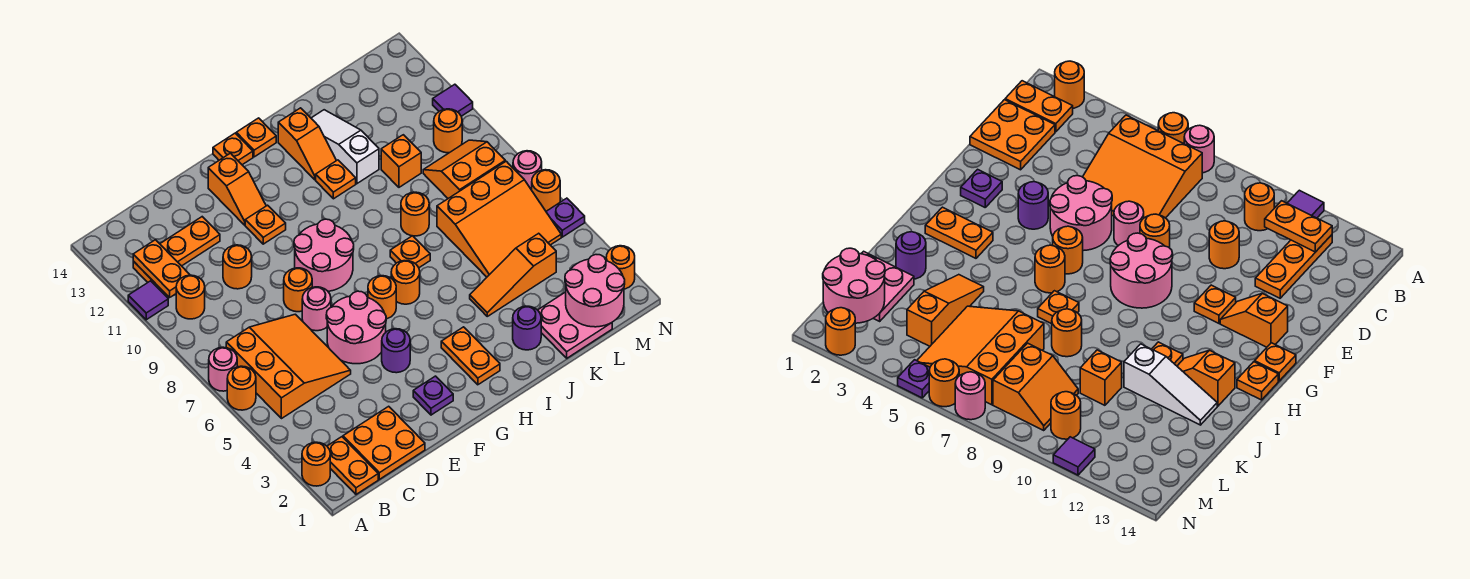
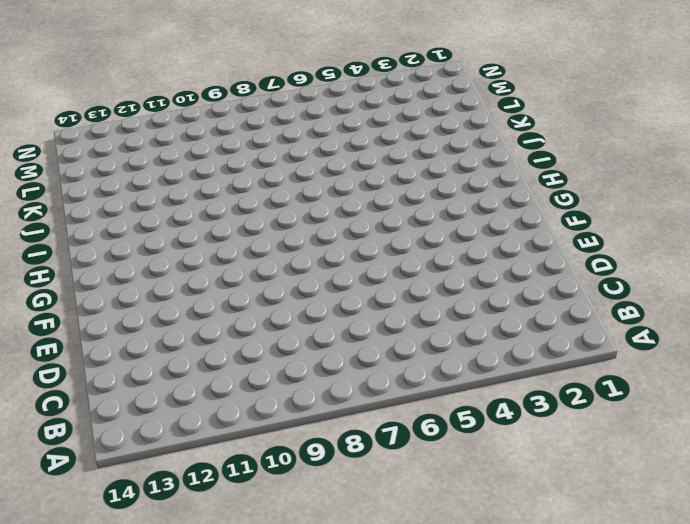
none -> orange round brick A2 level 1
none -> orange round brick A6 level 1
none -> pink round brick A7 level 1
none -> purple tile A11 level 1

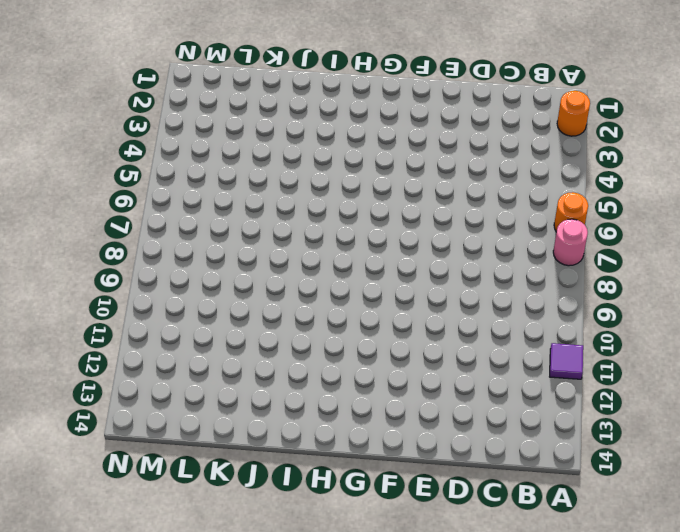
none -> orange plate B1:B2 level 1
none -> orange slope B5:D7 level 1 top B
none -> orange round brick B10 level 1
none -> orange plate B12:D12 level 1

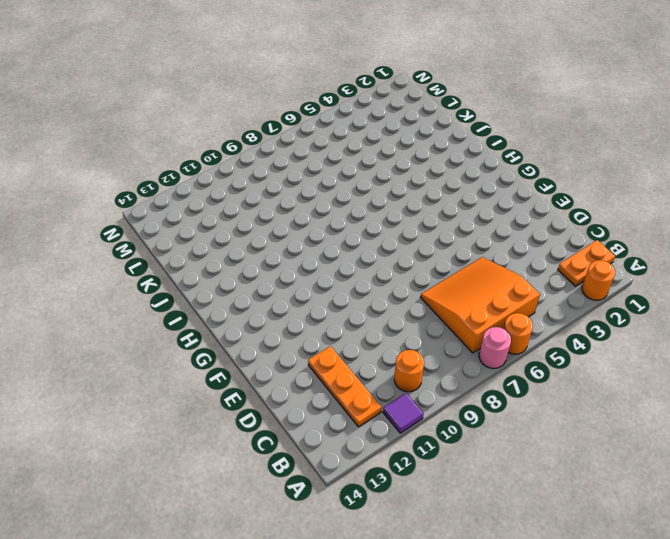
none -> orange plate C1:D2 level 1
none -> orange round brick D10 level 1
none -> pink round brick E5:F6 level 1
none -> pink round brick E7 level 1

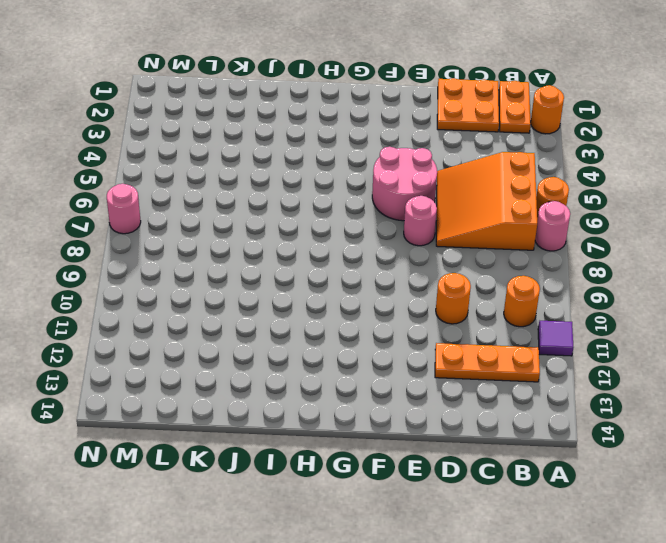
none -> orange round brick E8 level 1
none -> purple plate F2 level 1
none -> purple round brick F4 level 1
none -> pink round brick F8:G9 level 1

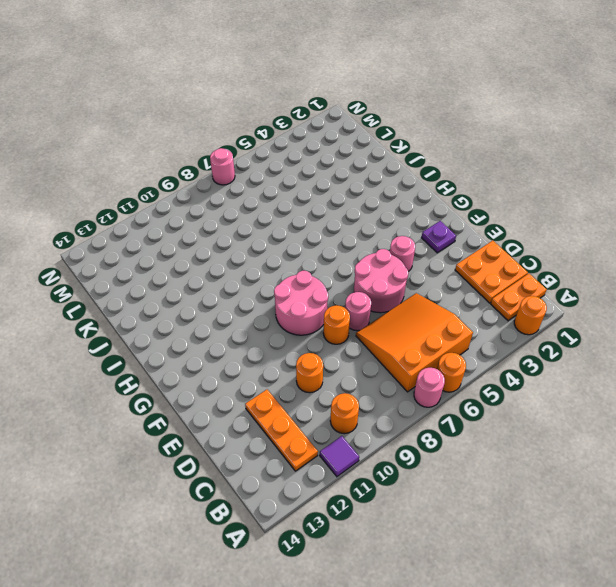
pink round brick F4 level 1 -> purple round brick F4 level 1
none -> orange plate F11 level 1
none -> orange slope F12:F13 level 1 top 13
none -> orange round brick G6 level 1
none -> orange plate G14 level 1

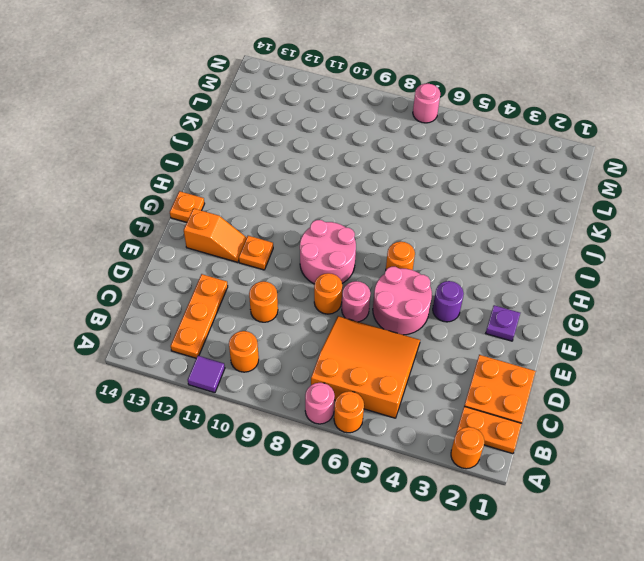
none -> orange plate H2:H3 level 1
none -> orange round brick H6 level 1
none -> orange plate H14 level 1
none -> orange plate I7 level 1

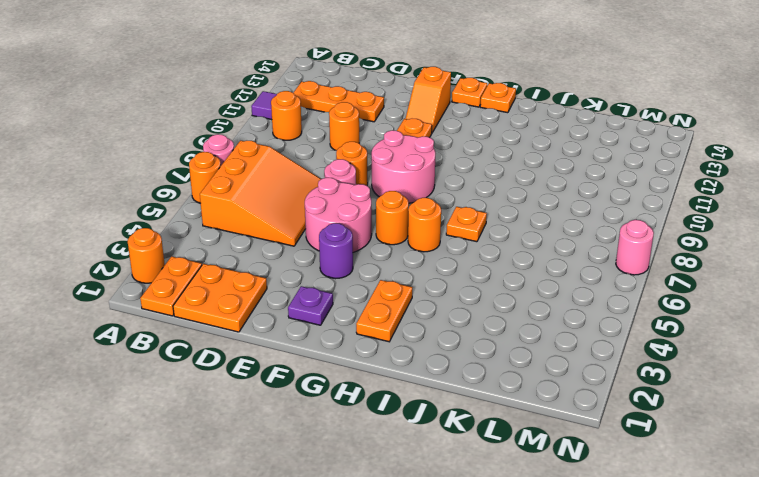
none -> orange plate I11 level 1
none -> orange slope I12:I13 level 1 top 13
none -> purple round brick J2 level 1
none -> orange slope J4:L4 level 1 top L

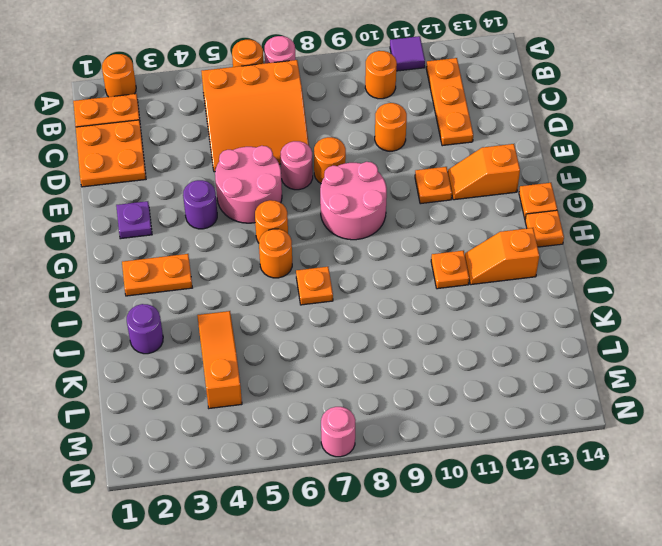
none -> orange round brick J8 level 1
none -> white slope J11:J13 level 1 top 11
none -> pink plate K1:L2 level 1
none -> orange slope K5:M7 level 1 top 7

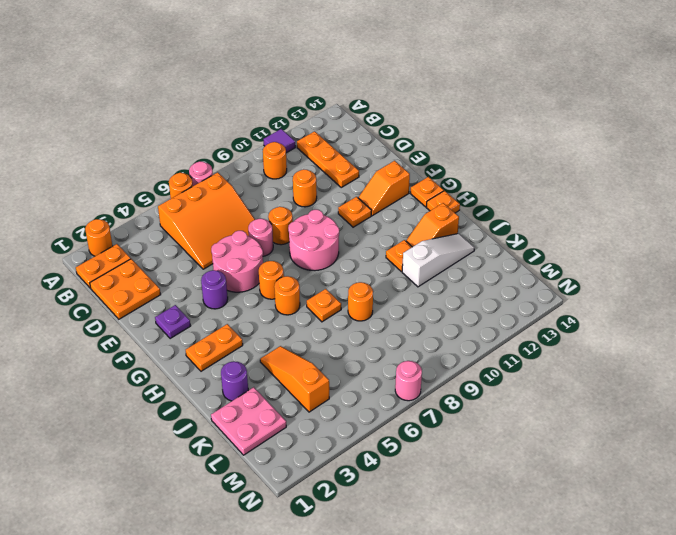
none -> orange slope K5:M7 level 1 top 7
none -> orange brick K10 level 1
none -> orange slope L8:M9 level 1 top 8
none -> orange round brick M10 level 1

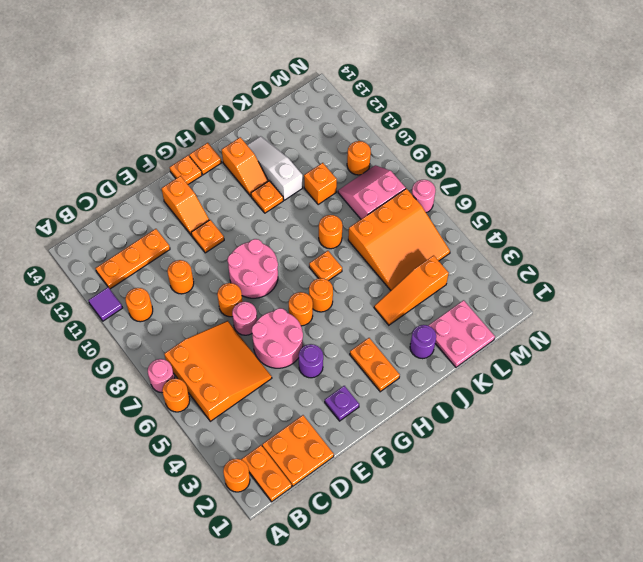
pink slope L8:M9 level 1 top 8 -> orange slope L8:M9 level 1 top 8
none -> orange round brick N2 level 1
none -> purple plate N5 level 1
none -> orange round brick N6 level 1
none -> purple tile N11 level 1

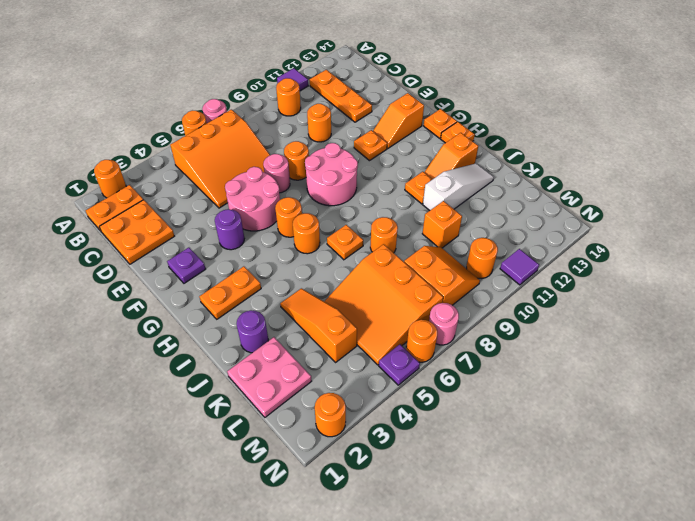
none -> orange plate B11:B12 level 2
none -> pink round brick L1:M2 level 2

